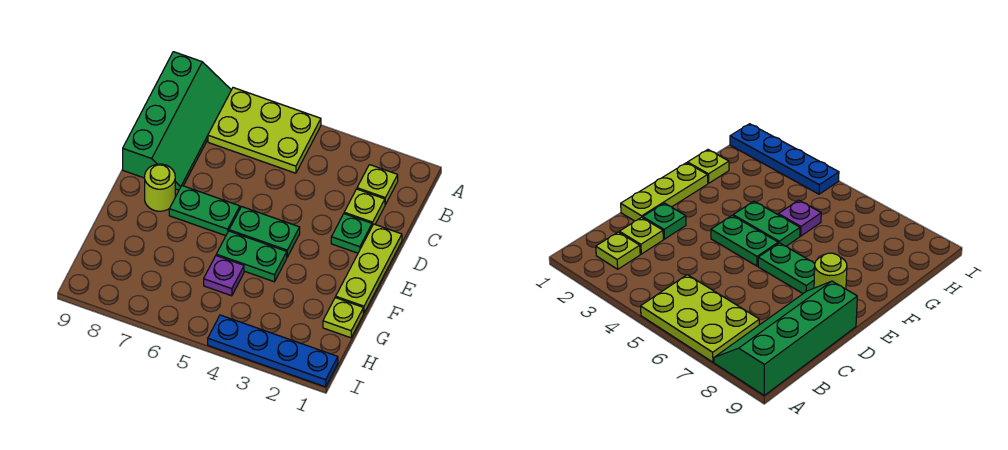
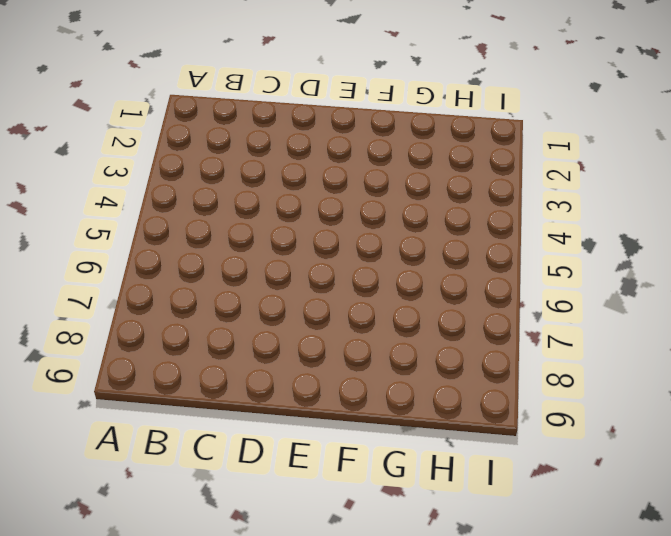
none -> lime plate A5:B7 level 1
none -> green slope A8:D9 level 1 top 9
none -> lime plate B2 level 1

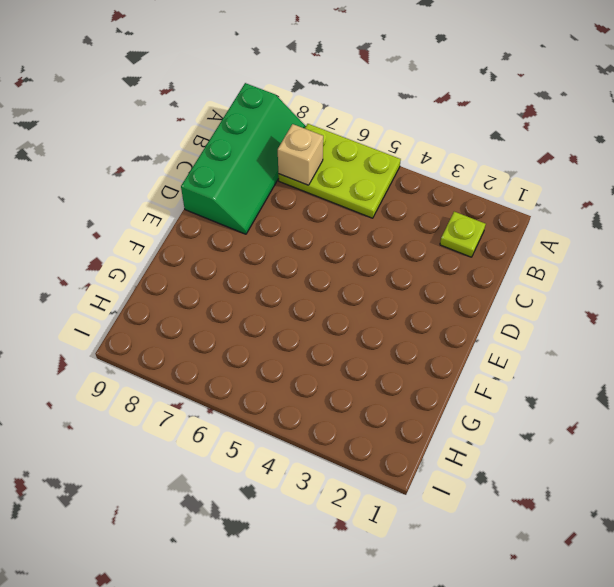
tan brick B7 level 2 -> none
none -> lime plate C2 level 1
none -> lime plate D1:F1 level 1
none -> green plate D2 level 1

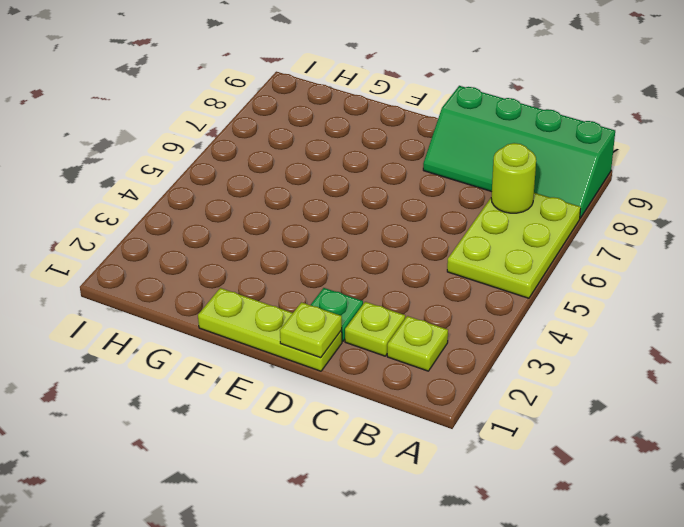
lime round brick B7 level 2 -> lime round brick E8 level 1
lime plate D1 level 2 -> lime plate G1 level 1
none -> green plate E4:E5 level 1
none -> green plate E6:E7 level 1
none -> green plate F4:F5 level 1

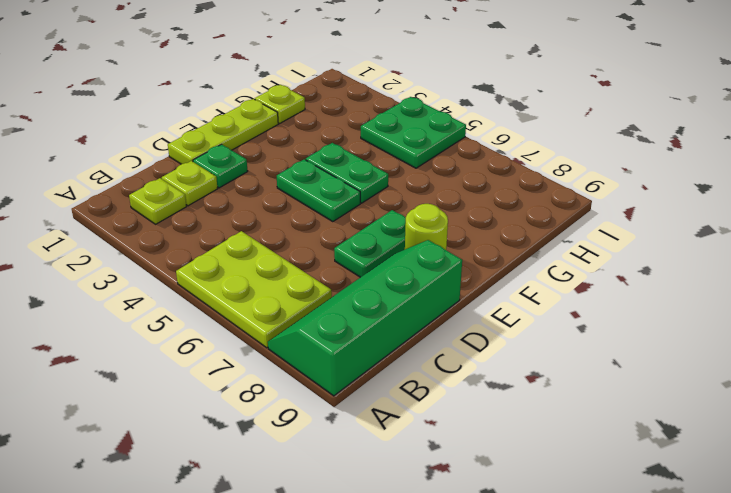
green plate D7:E7 level 1 -> green plate E6:E7 level 1
green plate H4:I5 level 1 -> blue plate I1:I4 level 1
none -> purple plate G5 level 1

